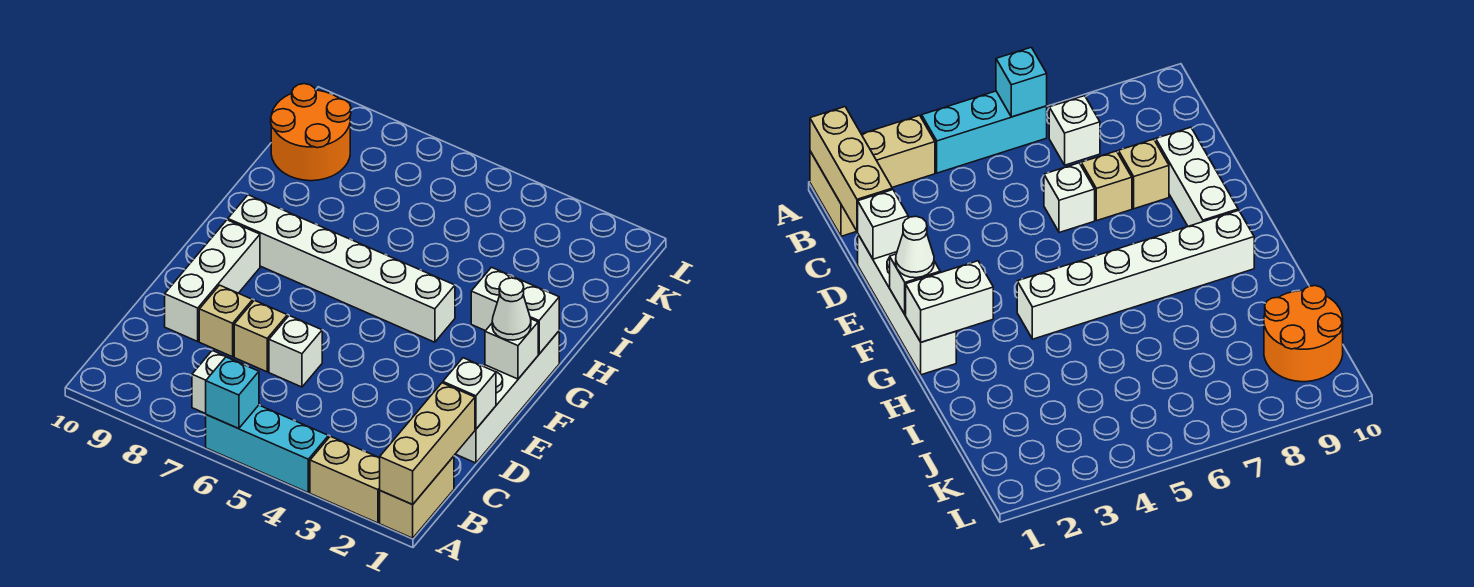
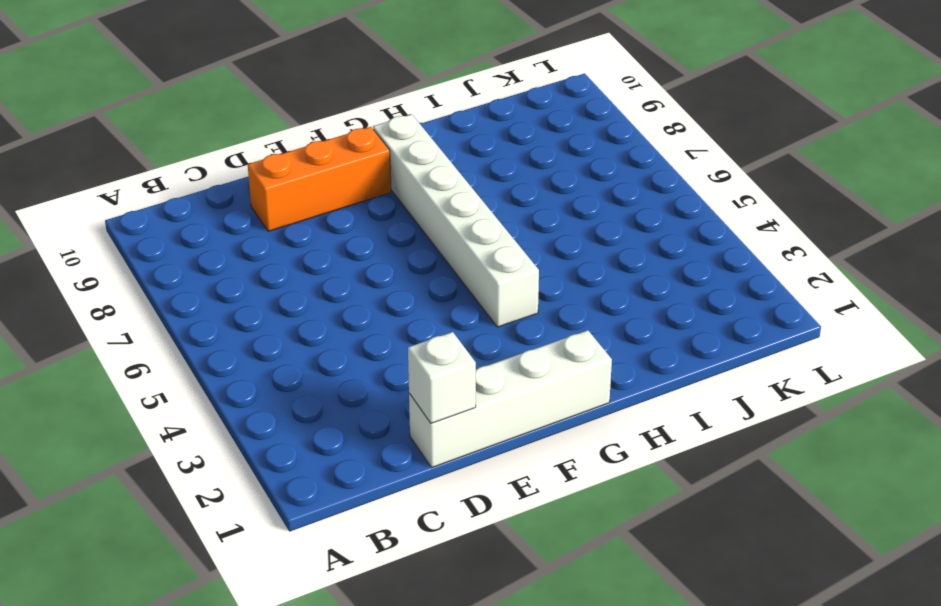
orange brick D9:F9 level 1 -> white brick D9:F9 level 1
none -> tan brick A1:B1 level 1
none -> tan brick A2:A3 level 1
none -> cyan brick A4:A6 level 1

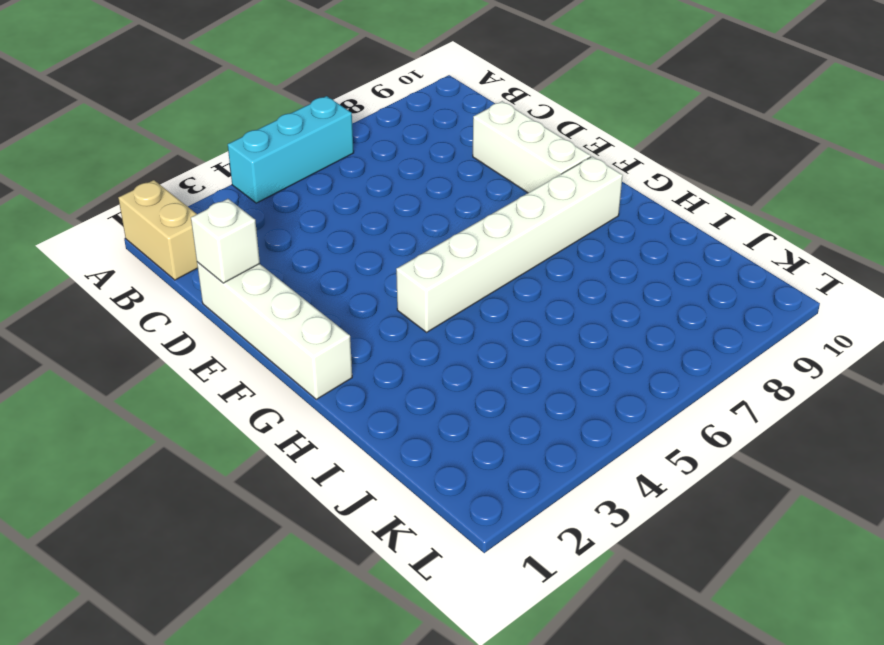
none -> tan brick A2:A3 level 1
none -> white brick B7 level 1
none -> white brick D6 level 1

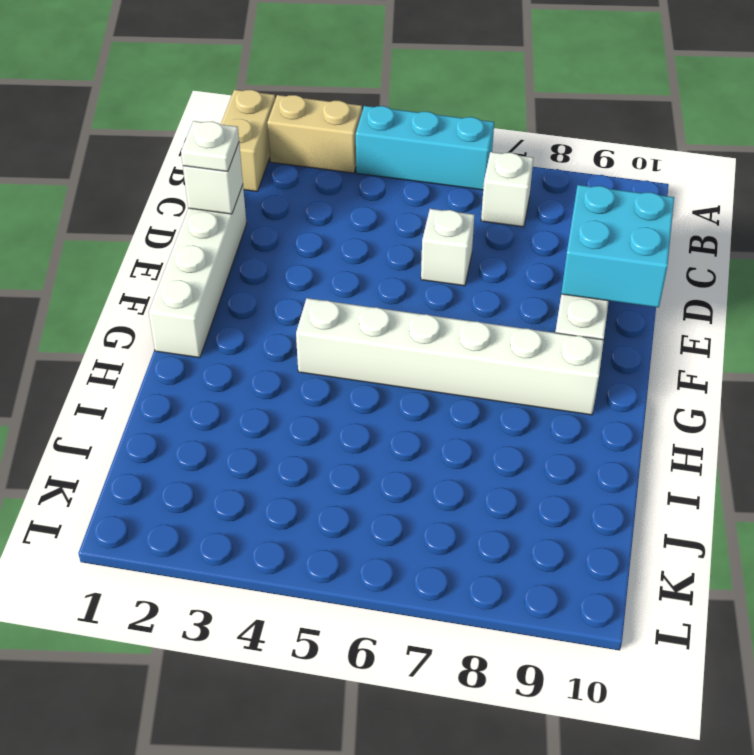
white plate D1 level 3 -> none
cyan brick D9:E10 level 2 -> none
none -> tan brick D7 level 1
none -> tan brick D8 level 1
none -> orange round brick J9:K10 level 1

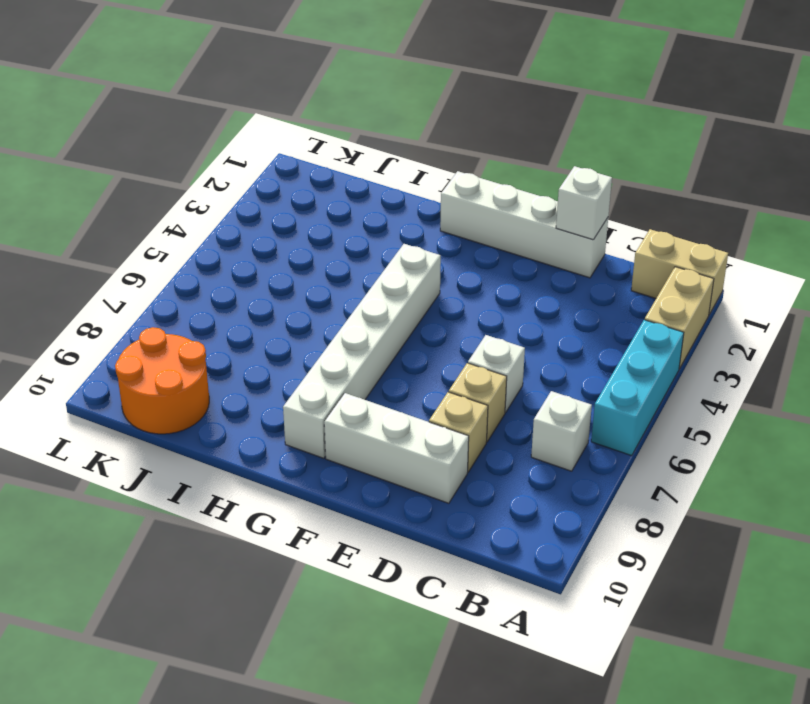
none -> tan brick A1:C1 level 2
none -> cyan brick A6 level 2
none -> white brick F1 level 2

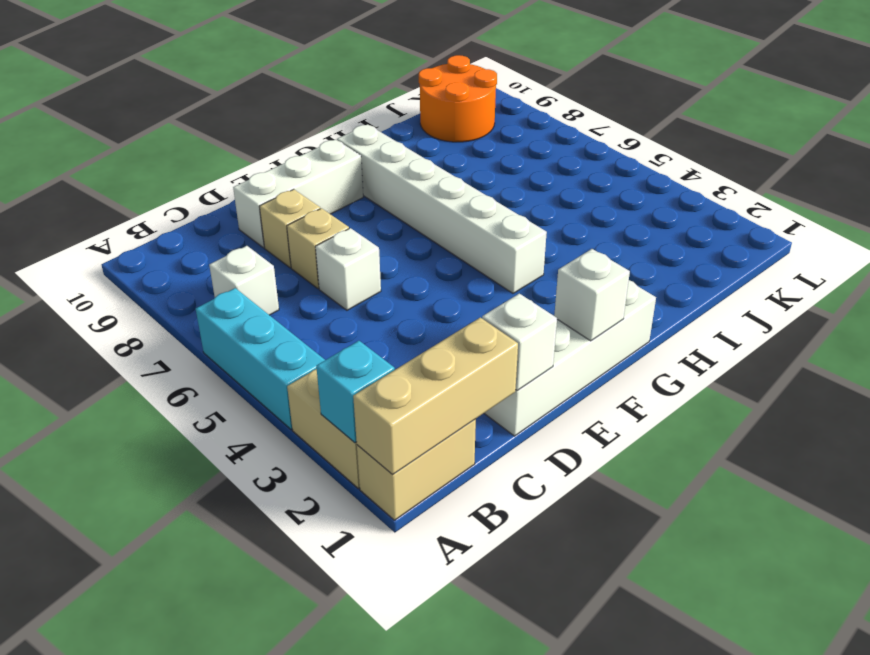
cyan brick A2 level 2 -> cyan brick A6 level 2
none -> white brick G1:G2 level 2
none -> white cone F1 level 3

